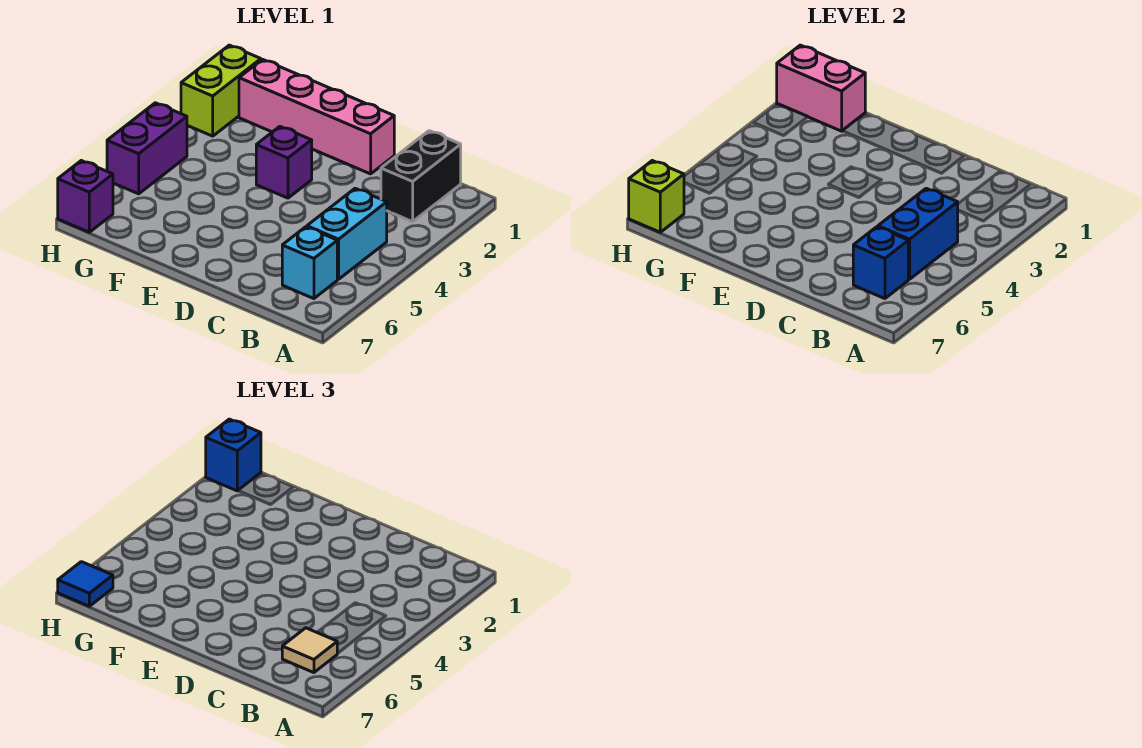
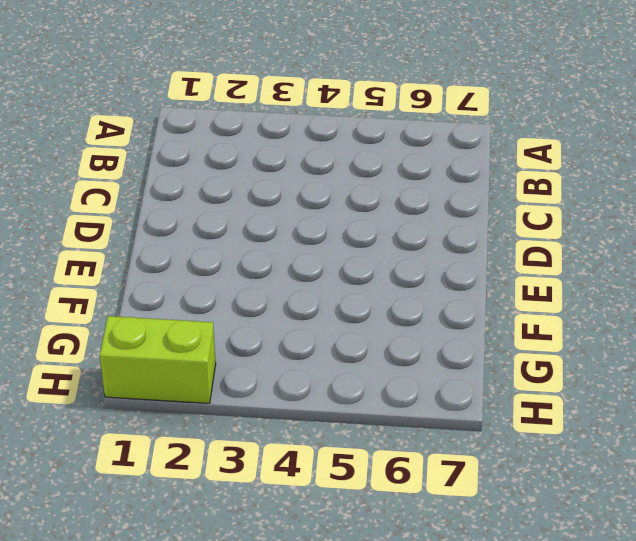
none -> black brick B1:B2 level 1
none -> cyan brick B4:B5 level 1
none -> cyan brick B6 level 1

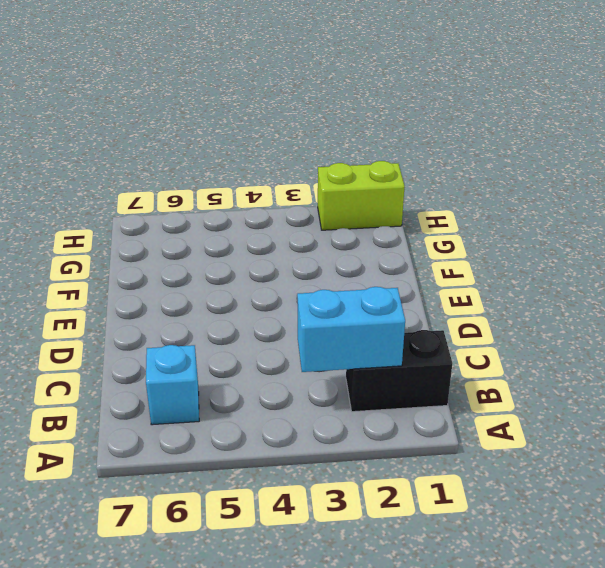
cyan brick B2:B3 level 2 -> cyan brick B4:B5 level 1
none -> pink brick D1:G1 level 1
none -> purple brick E3 level 1
none -> purple brick H4:H5 level 1

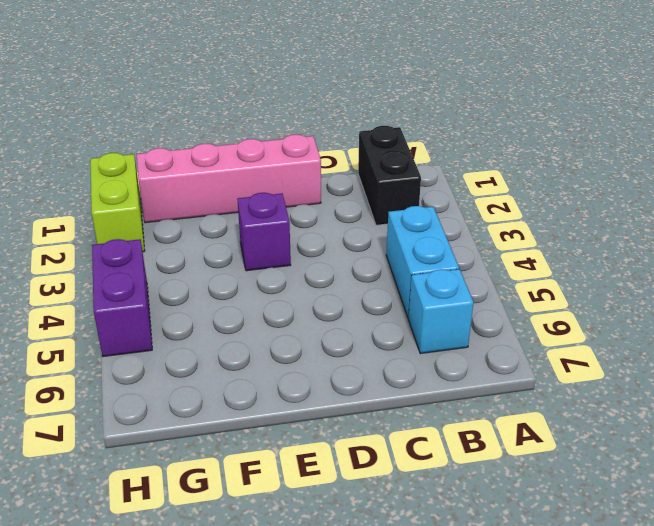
none -> purple brick H7 level 1
none -> blue brick B4:B5 level 2
none -> blue brick B6 level 2

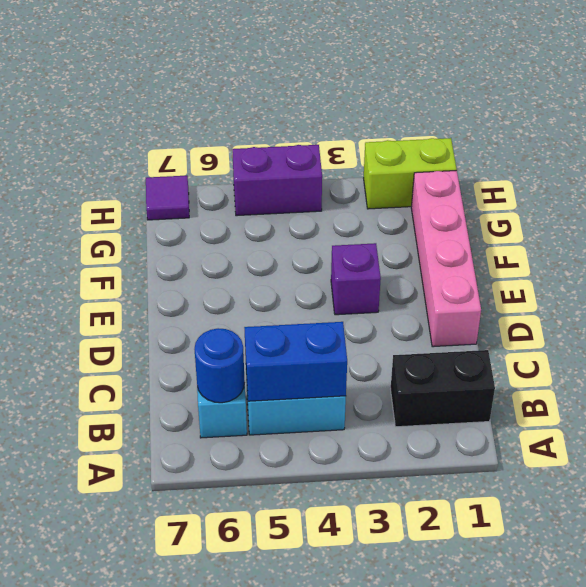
blue round brick B6 level 2 -> blue brick B6 level 2
purple tile H7 level 1 -> purple brick H7 level 1
none -> pink brick G1:H1 level 2
none -> lime brick H7 level 2
none -> tan tile B6 level 3

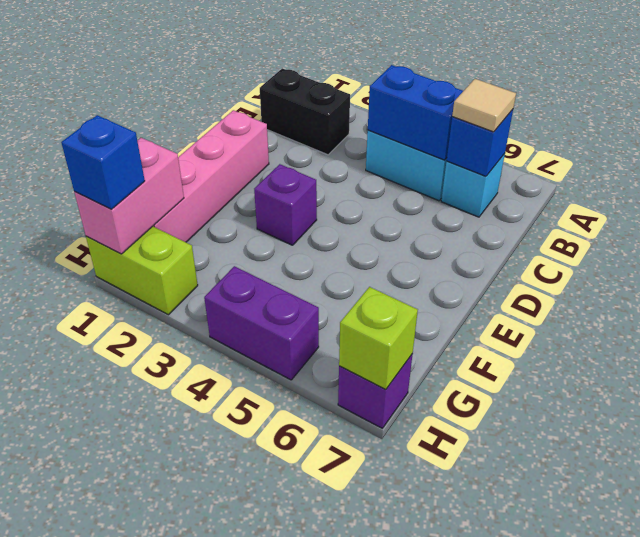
none -> blue tile H7 level 3

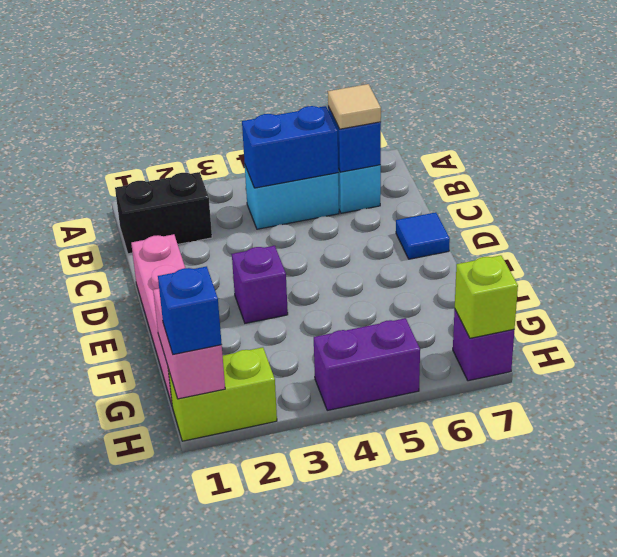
blue tile D7 level 1 -> blue tile H7 level 3

